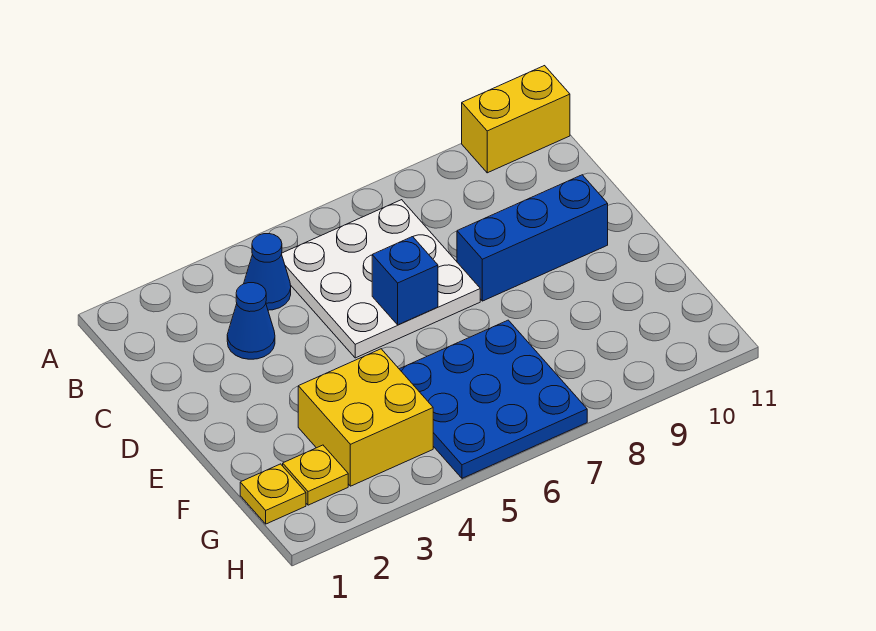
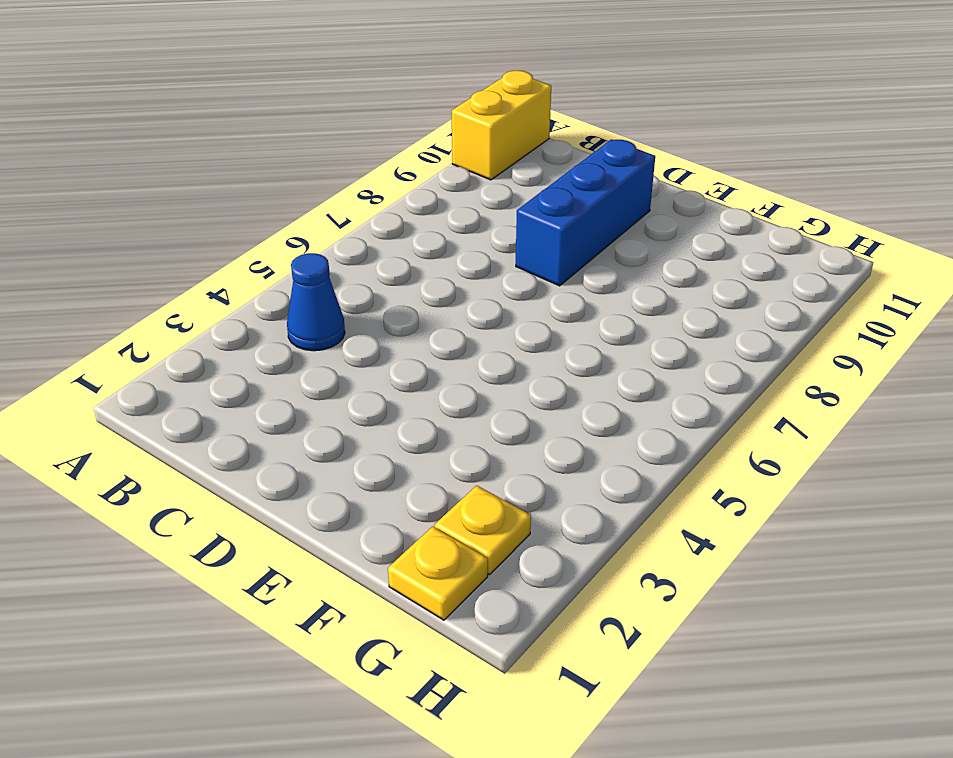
none -> white plate B5:D7 level 1
none -> blue cone C3 level 1

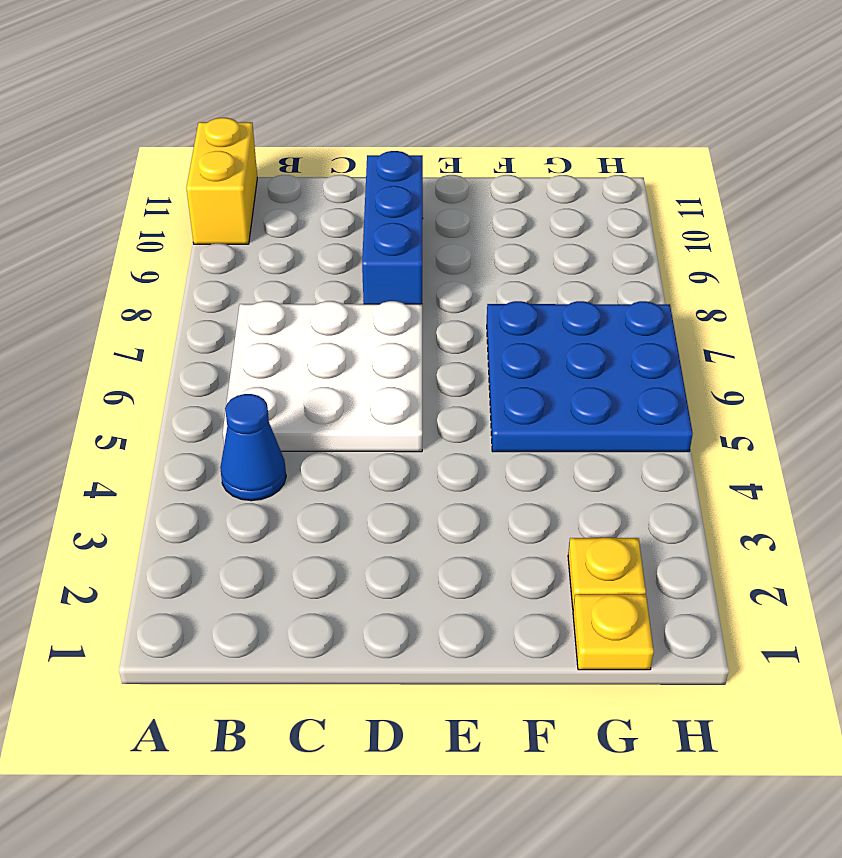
none -> blue cone C3 level 1
none -> yellow brick F3:G4 level 1

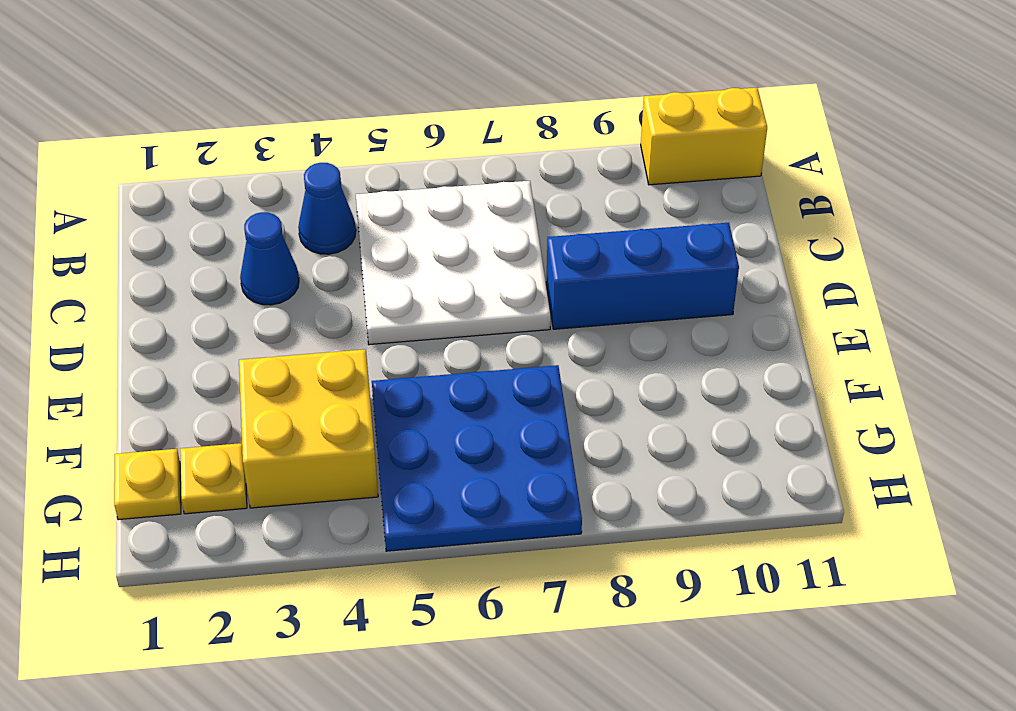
none -> blue brick D6 level 2

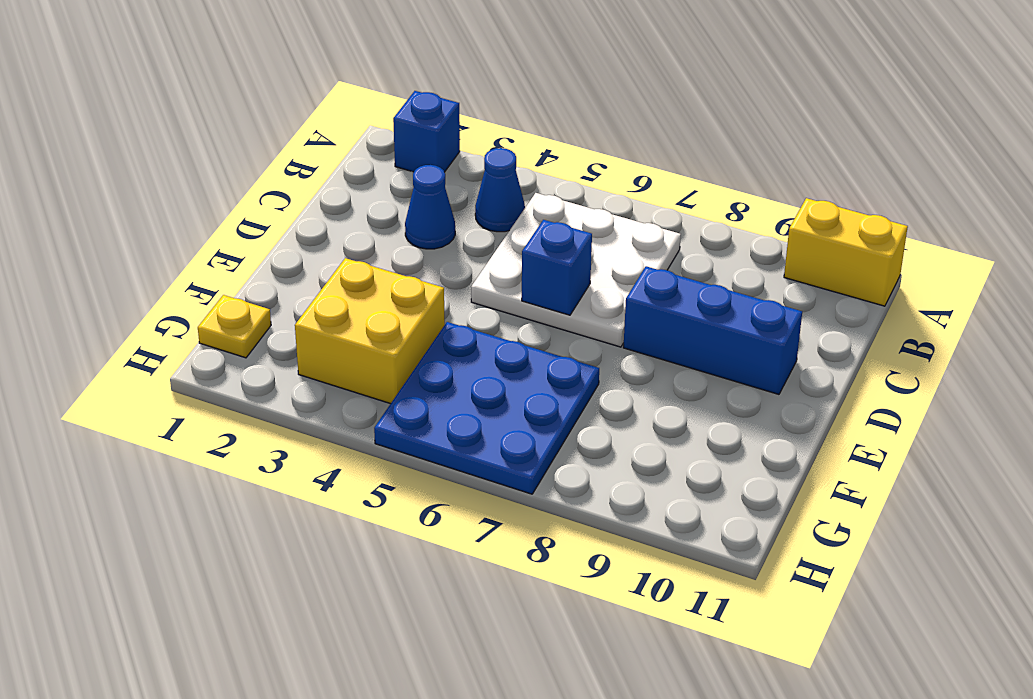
blue brick A2 level 1 -> none
none -> yellow plate G2 level 1

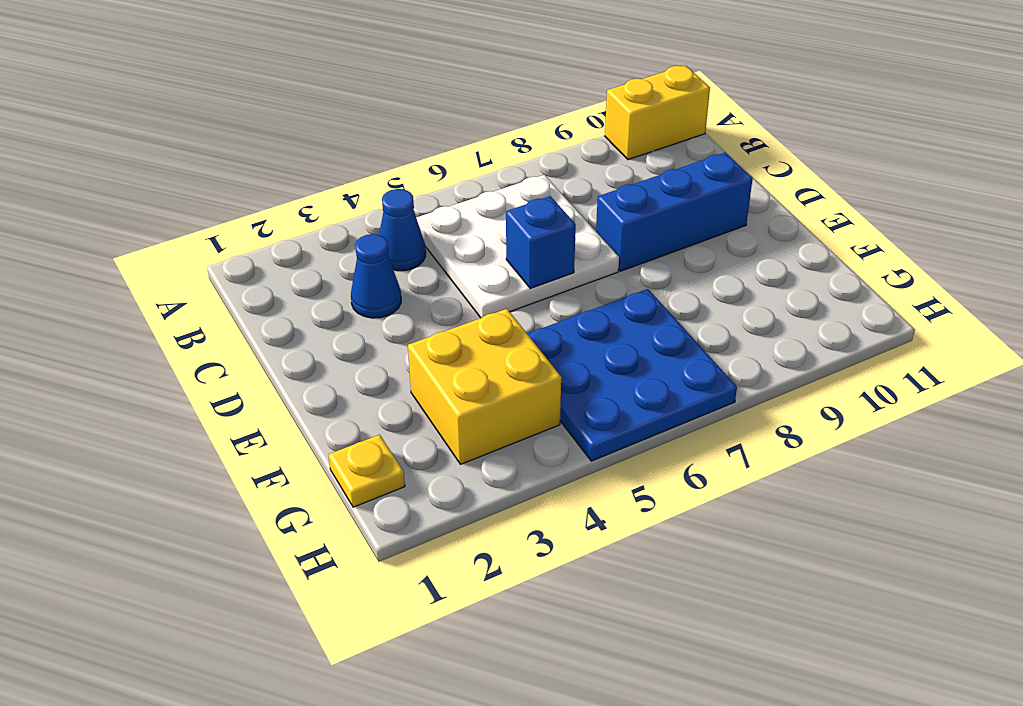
none -> yellow plate G2 level 1

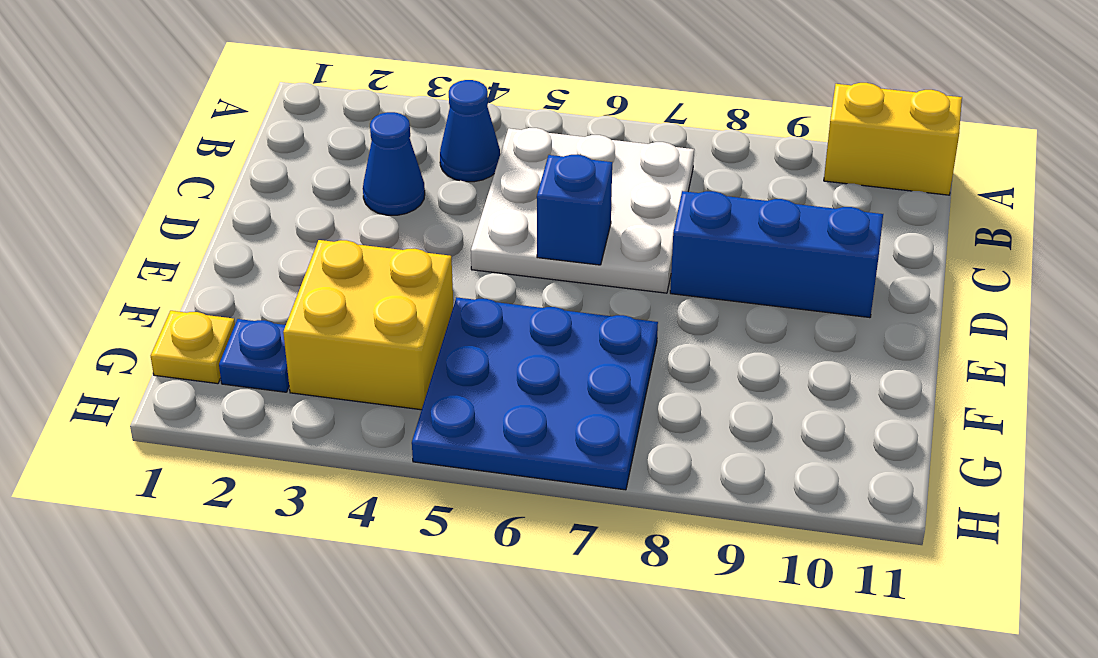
blue plate G2 level 1 -> yellow plate G2 level 1

